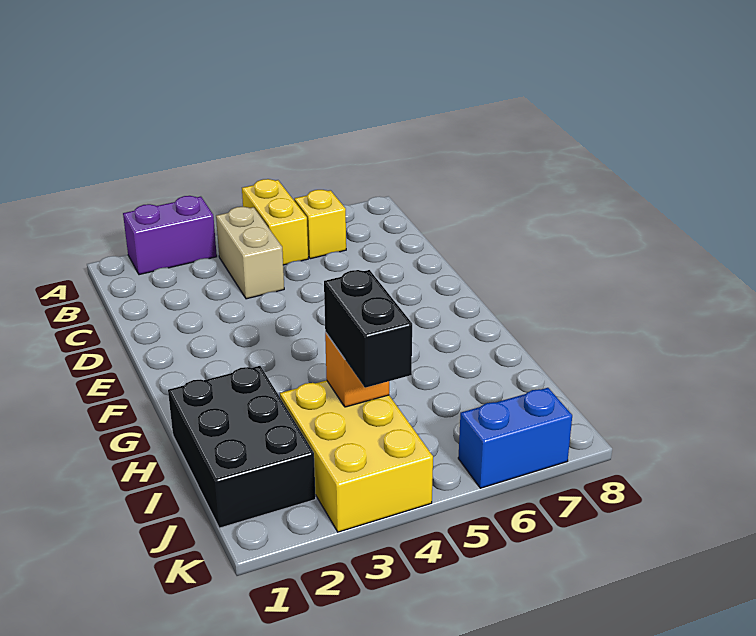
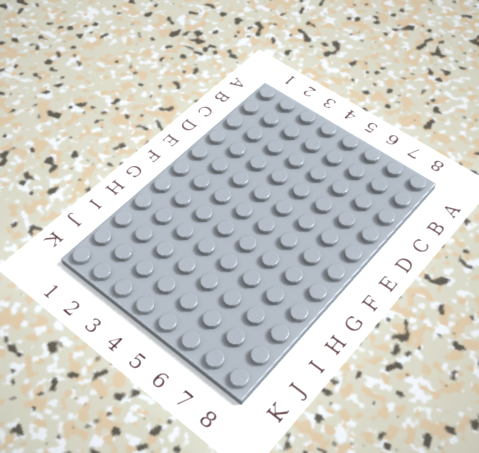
none -> purple brick A2:A3 level 1
none -> yellow brick A5:B5 level 1

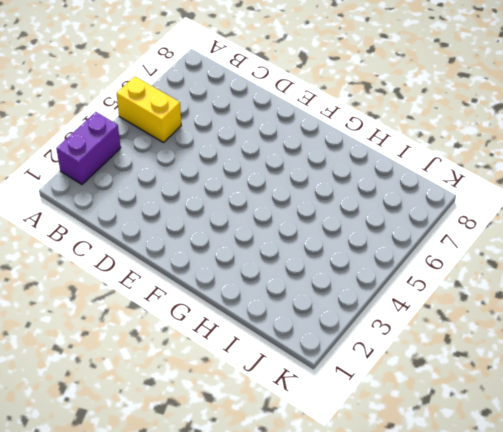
none -> tan brick B4:C4 level 1
none -> yellow brick B6 level 1

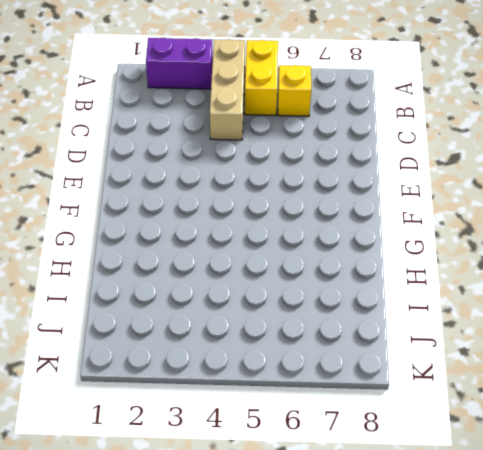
tan brick A4:C4 level 1 -> tan brick B4:C4 level 1
none -> black brick H1:J2 level 1
none -> yellow brick I3:K4 level 1

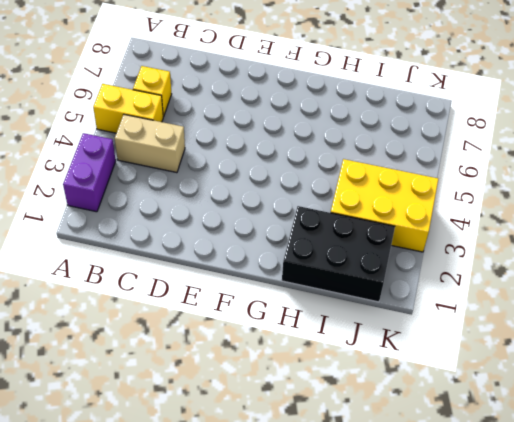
none -> blue brick K6:K7 level 1
none -> orange brick I4 level 2

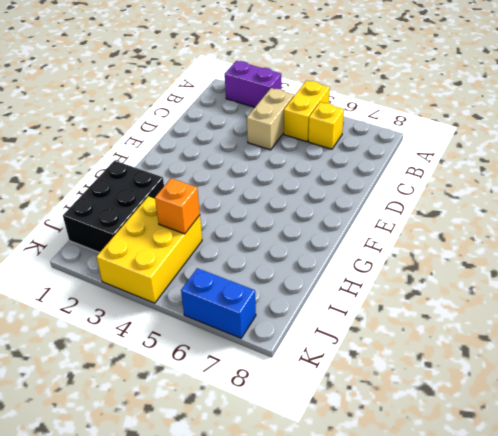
none -> black brick I4:J4 level 3

